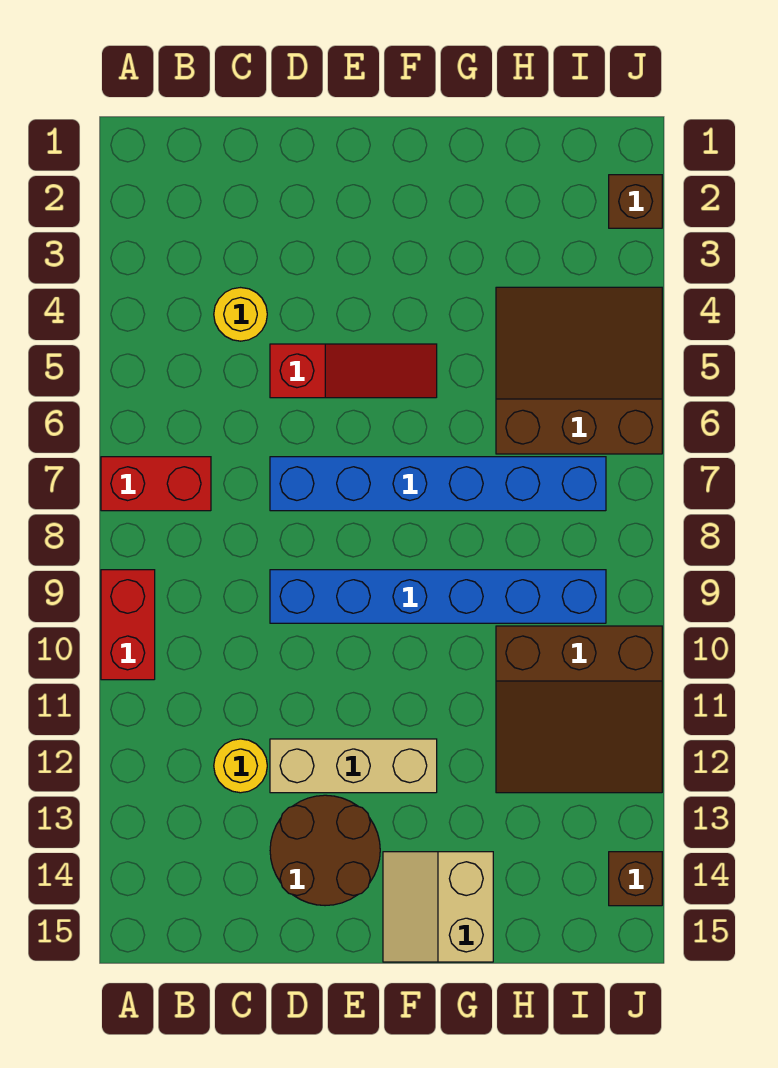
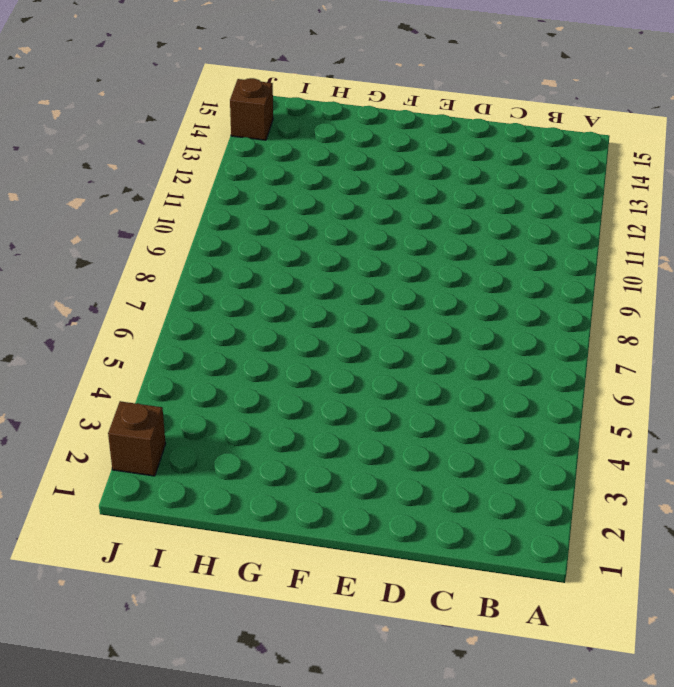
none -> red brick A7:B7 level 1
none -> red brick A9:A10 level 1
none -> yellow round brick C4 level 1

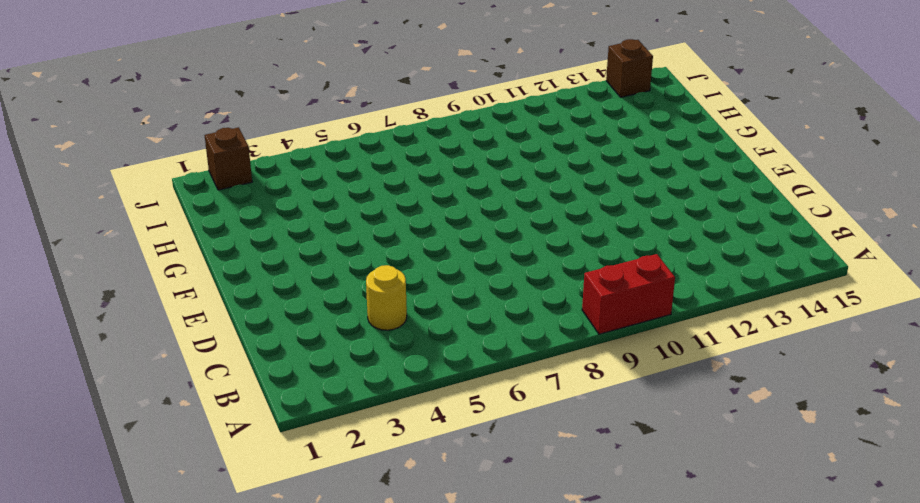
none -> red brick A7:B7 level 1
none -> yellow round brick C12 level 1
none -> red slope D5:F5 level 1 top D

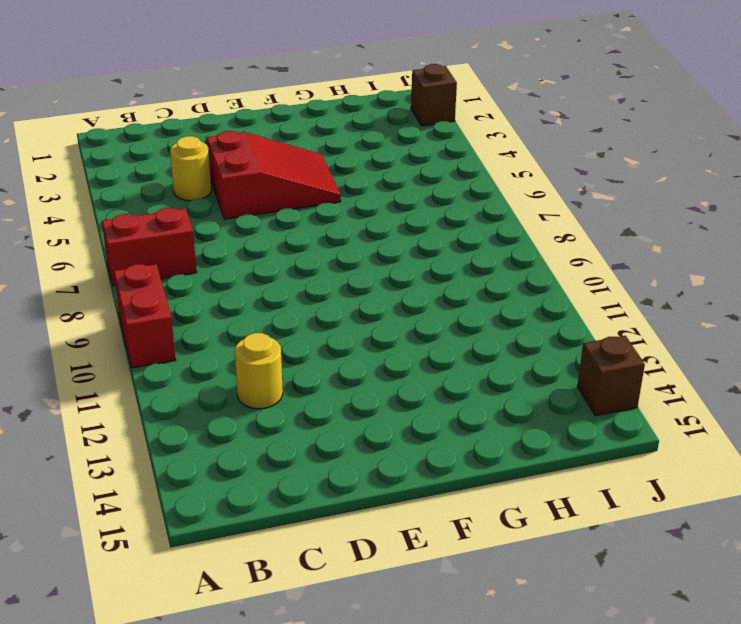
red slope D4:F5 level 1 top D -> red slope D5:F5 level 1 top D
none -> blue brick D7:I7 level 1
none -> blue brick D9:I9 level 1
none -> tan brick D12:F12 level 1

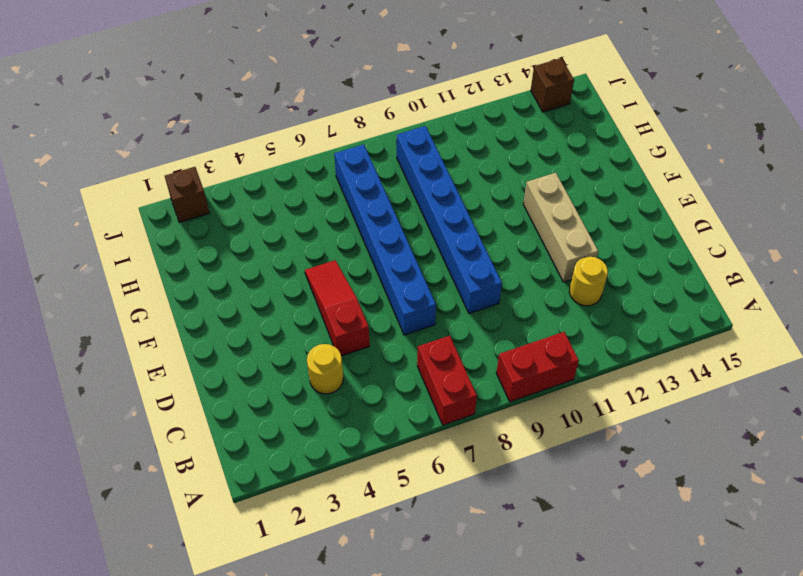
none -> brown round brick D13:E14 level 1
none -> tan slope F14:G15 level 1 top G
none -> brown slope H4:J6 level 1 top 6

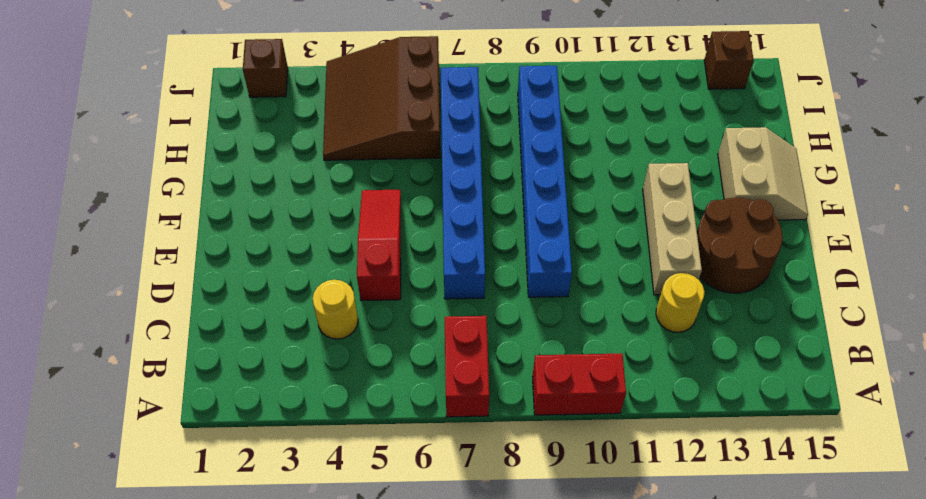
tan slope F14:G15 level 1 top 14 -> tan slope F14:G15 level 1 top G
none -> brown slope H10:J12 level 1 top 10

